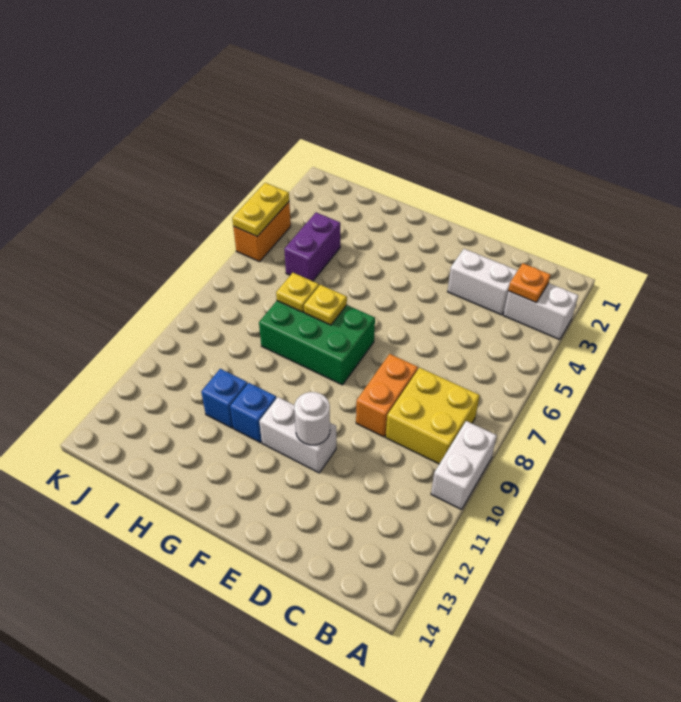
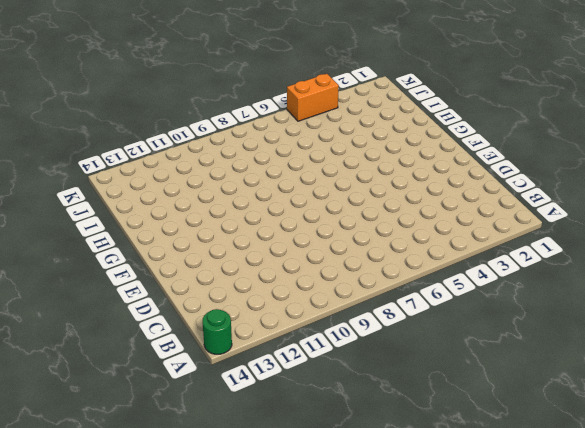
green round brick A14 level 1 -> none
none -> white brick A3:B3 level 1
none -> white brick A9:A10 level 1
none -> yellow brick B8:C9 level 1

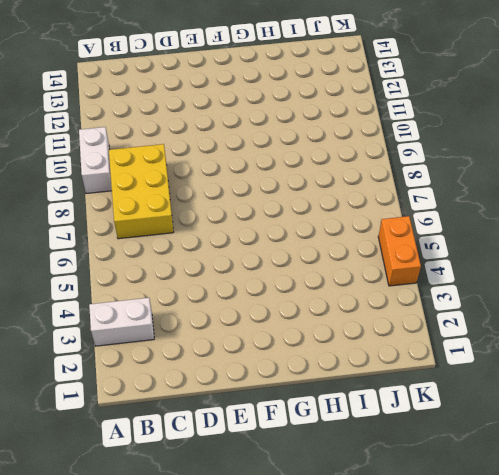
yellow brick B7:C9 level 1 -> yellow brick B8:C9 level 1
none -> white brick C3:D3 level 1
none -> orange brick D8:D9 level 1
none -> white brick E11:F11 level 1

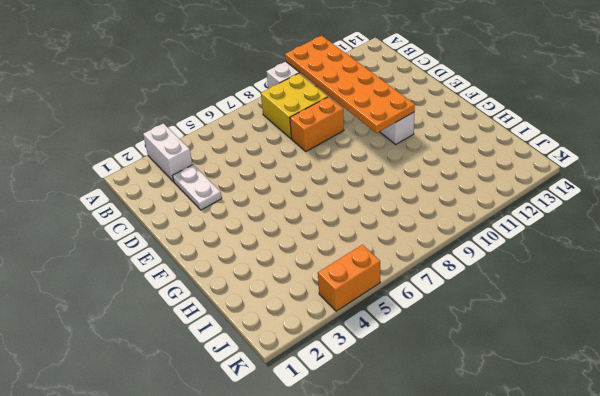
orange plate A10:F11 level 2 -> white round brick E11 level 2
white plate C3:D3 level 1 -> white brick C3:D3 level 1
none -> green brick F7:H8 level 1
none -> blue brick G11 level 1
none -> blue brick H11 level 1

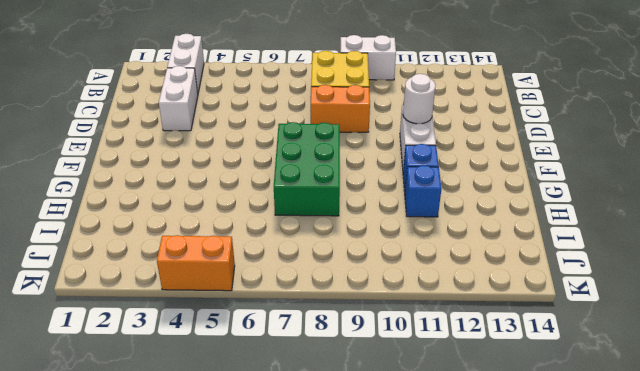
none -> purple brick I4:I5 level 1
none -> orange plate B3 level 2
none -> yellow plate G7 level 2

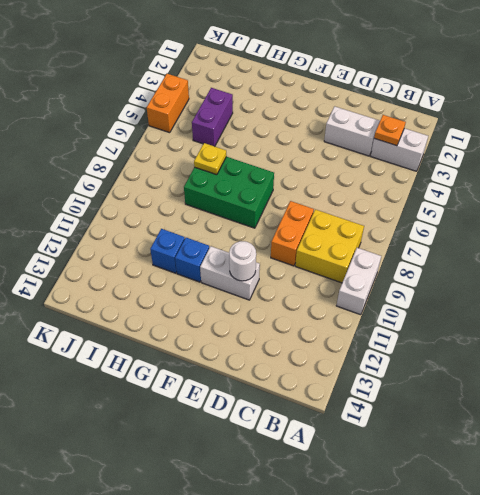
none -> yellow plate G7 level 2
none -> yellow plate K4:K5 level 2

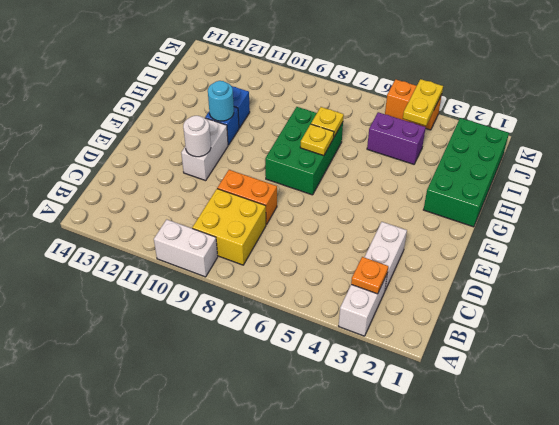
green brick G1:J2 level 1 -> none
cyan round brick G11 level 2 -> none
yellow plate J4:K4 level 2 -> yellow plate K4:K5 level 2

